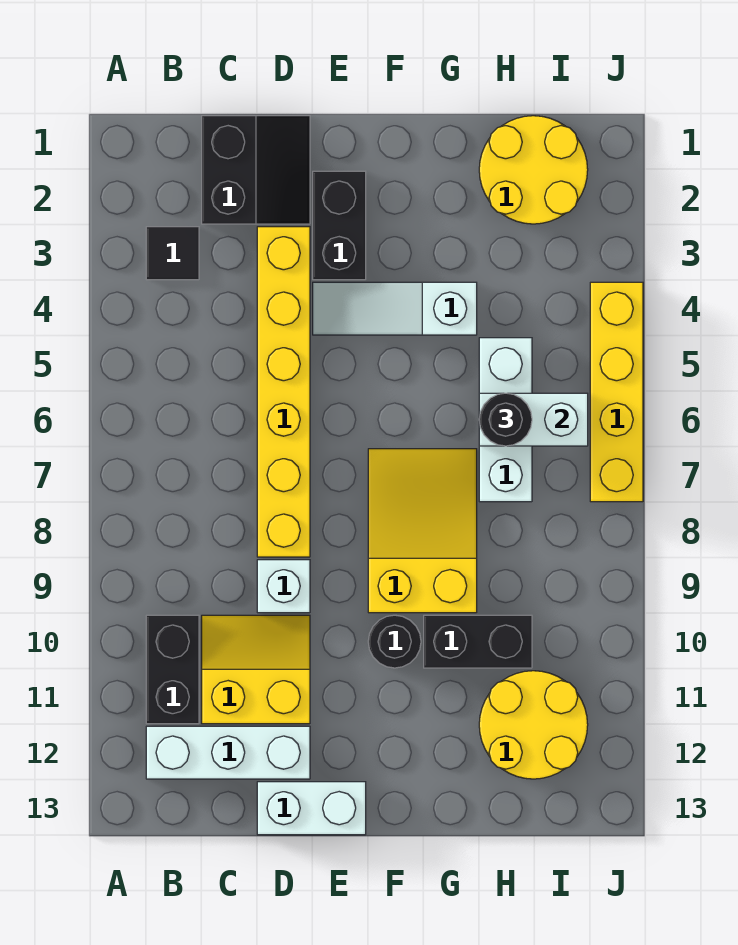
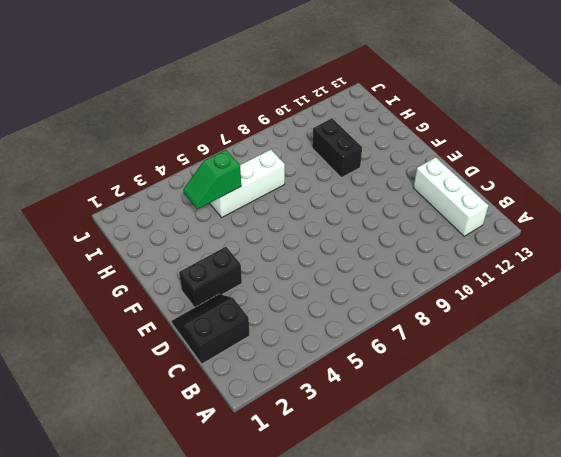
green slope H4:H5 level 2 top 5 -> none
none -> black tile B3 level 1
none -> black brick B10:B11 level 1
none -> yellow slope C10:D11 level 1 top 11

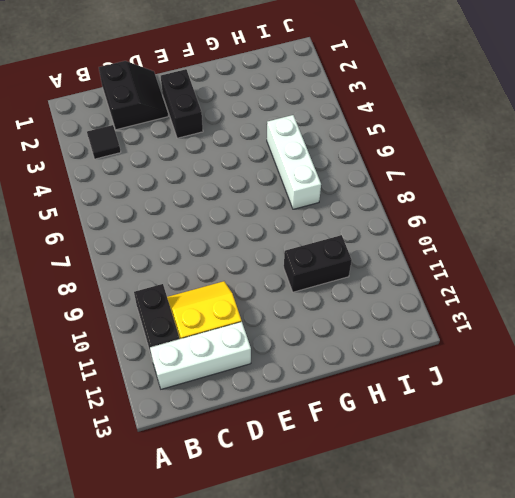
none -> yellow brick D3:D8 level 1
none -> white brick D9 level 1
none -> white brick D13:E13 level 1

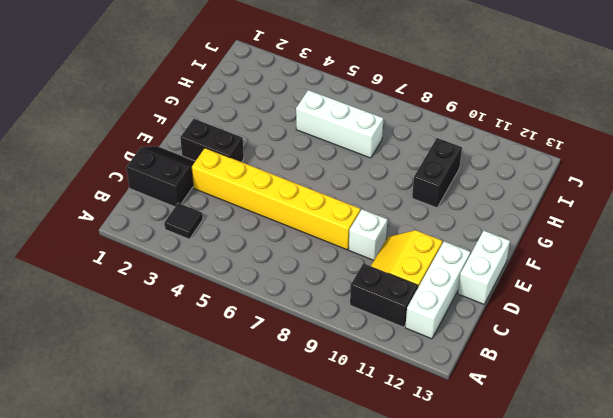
none -> white slope E4:G4 level 1 top G
none -> yellow slope F7:G9 level 1 top 9
none -> black round brick F10 level 1

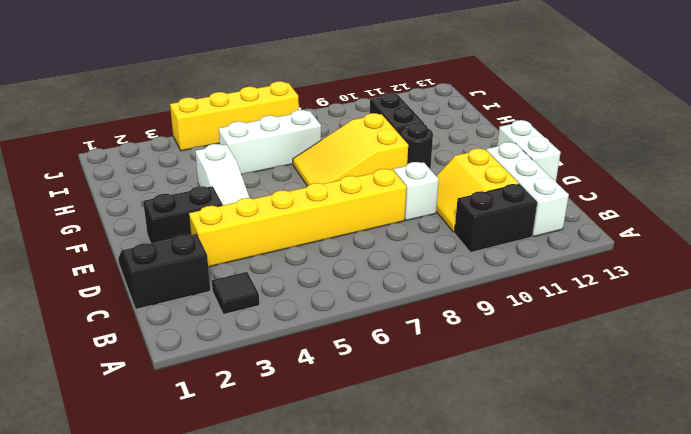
none -> yellow round brick H1:I2 level 1
none -> yellow round brick H11:I12 level 1
none -> white brick H6:I6 level 2

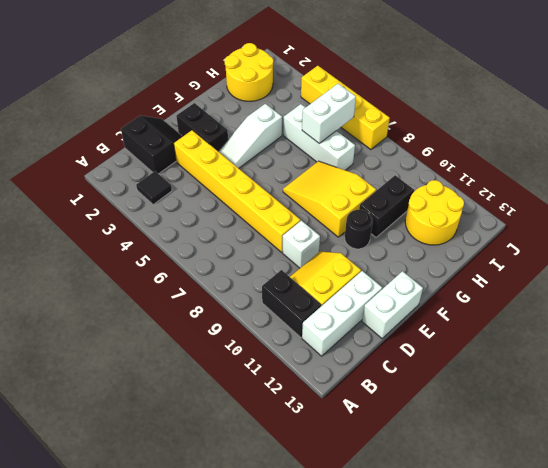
none -> black round brick H6 level 3

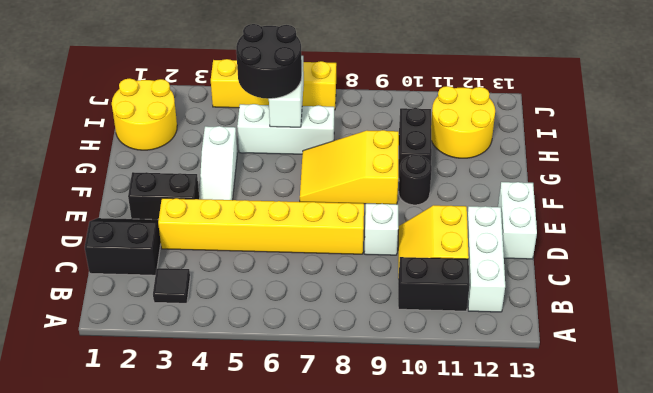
black round brick H5:I6 level 3 -> black round brick H6 level 3

